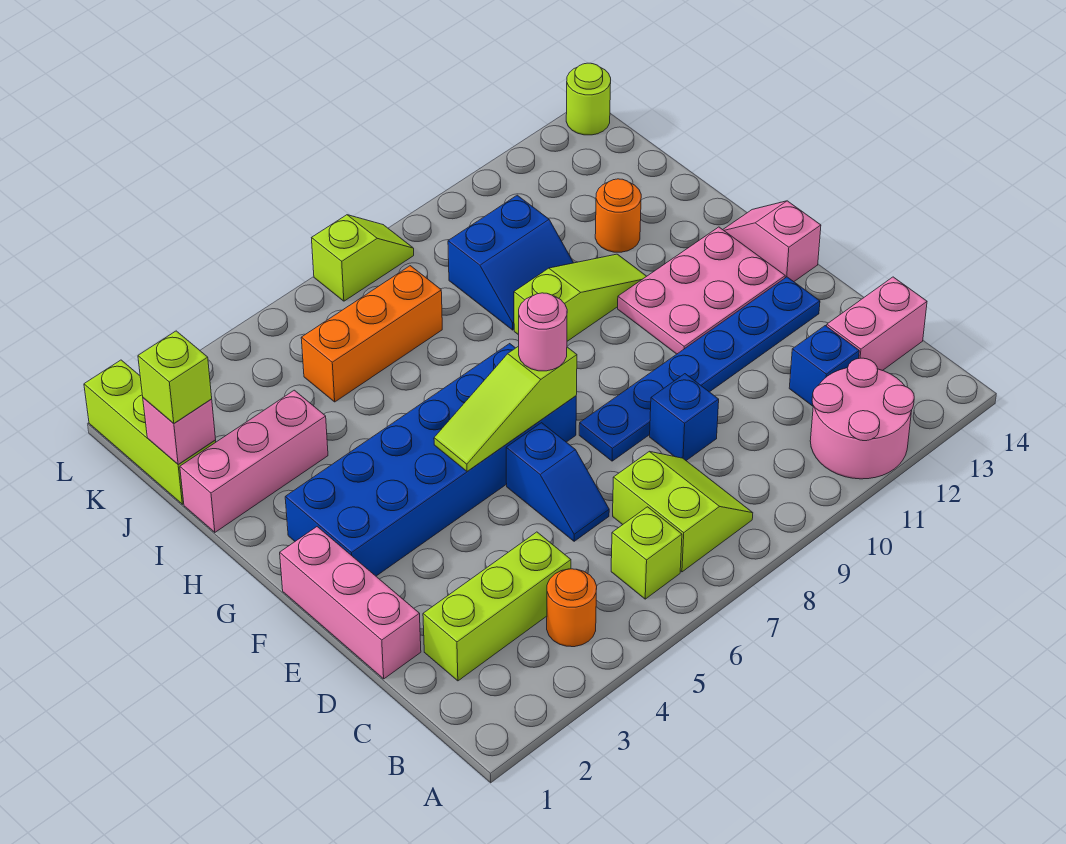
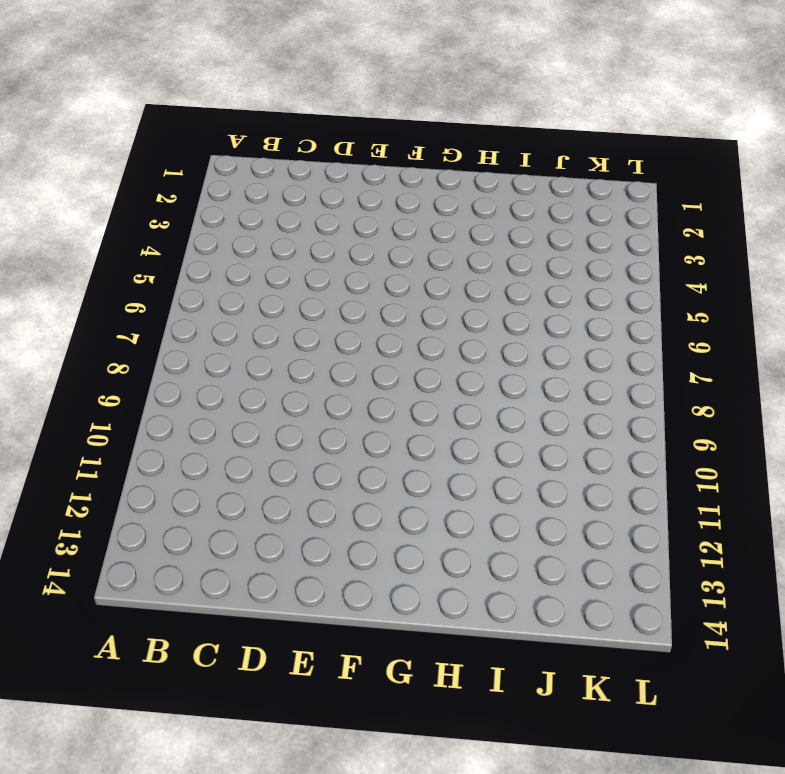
none -> pink round brick A11:B12 level 1
none -> orange round brick B4 level 1
none -> lime brick B6 level 1

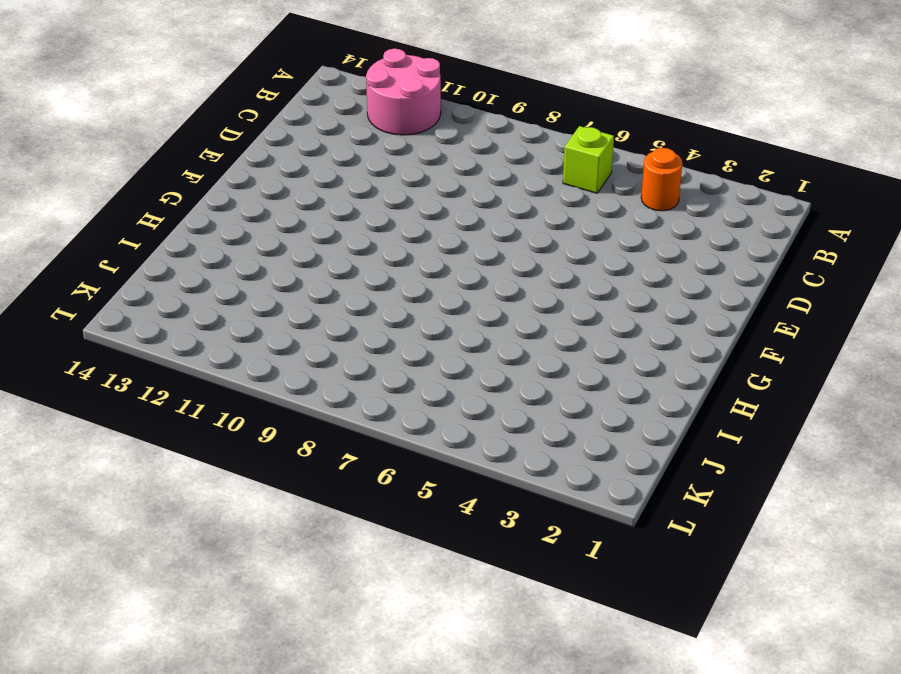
none -> lime slope B7:C8 level 1 top 7
none -> lime brick C2:C4 level 1
none -> blue brick C12 level 1

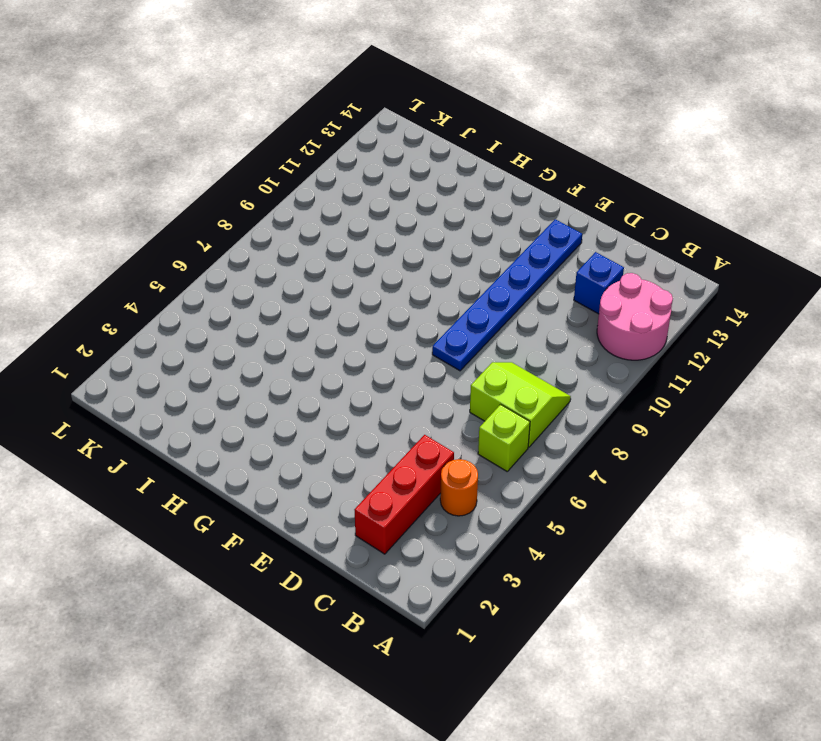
red brick C2:C4 level 1 -> lime brick C2:C4 level 1
none -> pink brick C13:C14 level 1
none -> pink brick D1:F1 level 1
none -> blue slope D6:E6 level 1 top E

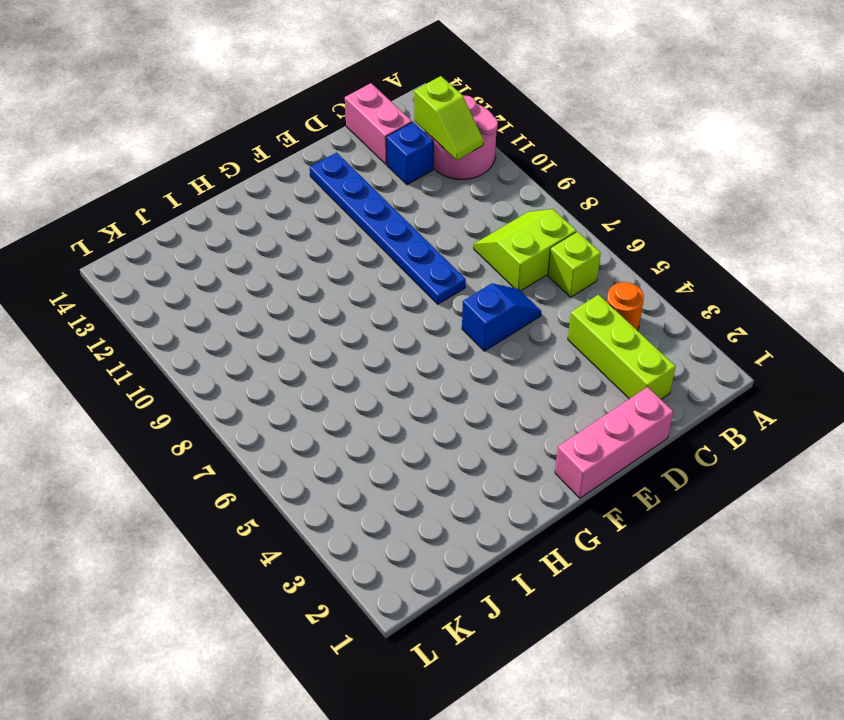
lime slope B11:B12 level 2 top 12 -> lime slope L7:L8 level 1 top 7
none -> blue brick D9 level 1
none -> blue brick F2:G7 level 1
none -> pink plate F11:G13 level 1

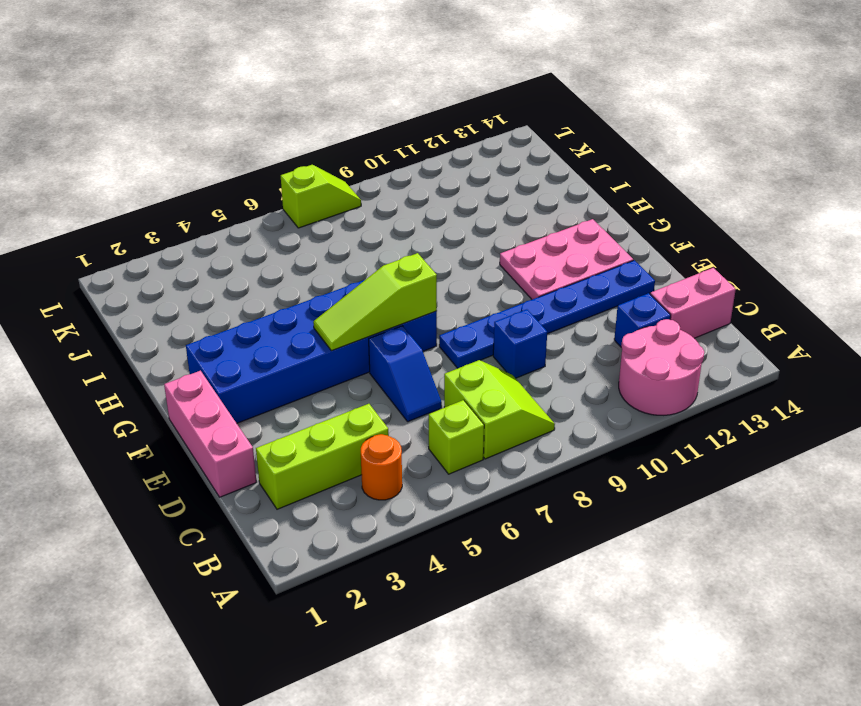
none -> pink slope F14:G14 level 1 top F
none -> lime slope H9:H11 level 1 top 9
none -> pink brick I1:I3 level 1

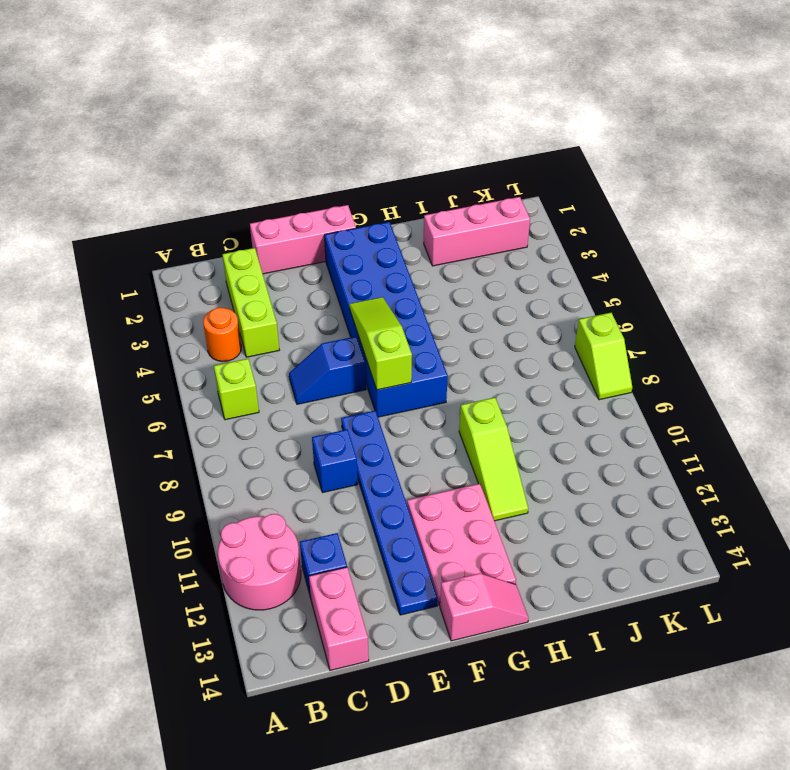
pink brick I2:K2 level 1 -> pink brick I1:I3 level 1
none -> lime slope B7:C8 level 1 top 7
none -> blue slope I9:J10 level 1 top J
none -> orange round brick I12 level 1

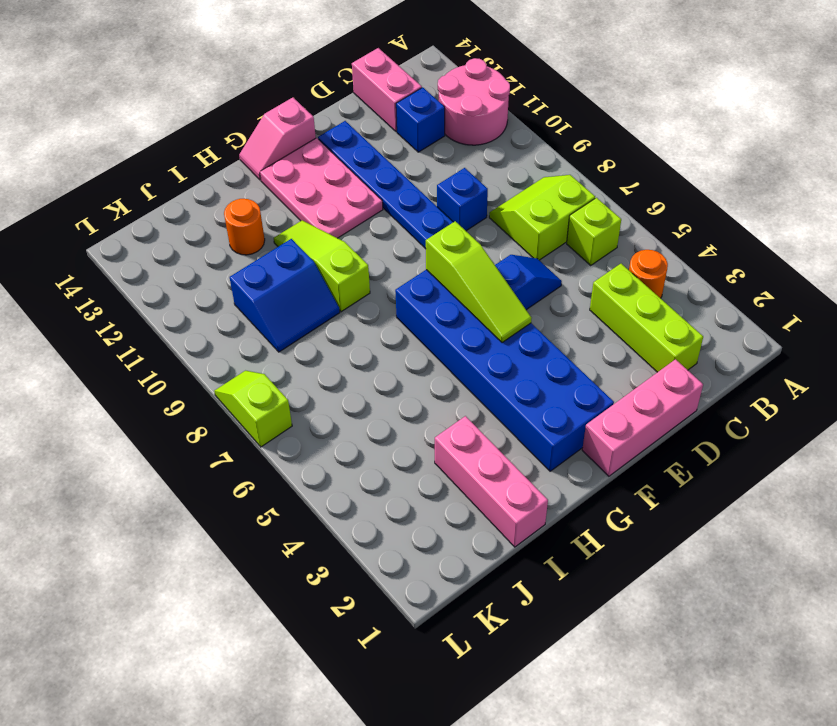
blue slope I9:J10 level 1 top 10 -> blue slope I9:J10 level 1 top J
none -> lime brick J1:L1 level 1
none -> orange brick J5:J7 level 1
none -> lime round brick L14 level 1

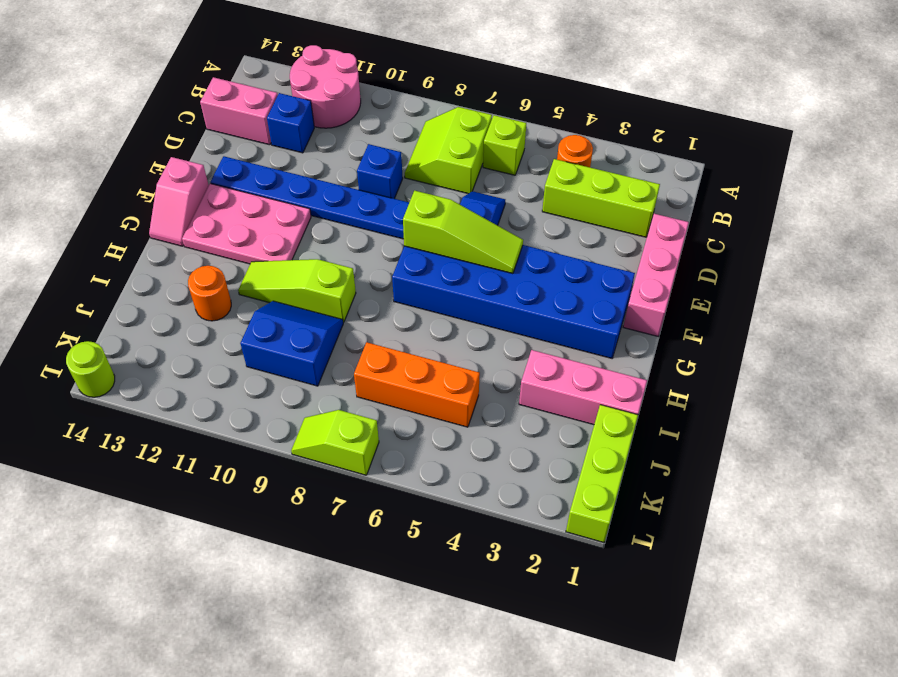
none -> pink brick J1 level 2
none -> pink round brick F7 level 3
none -> lime brick J1 level 3

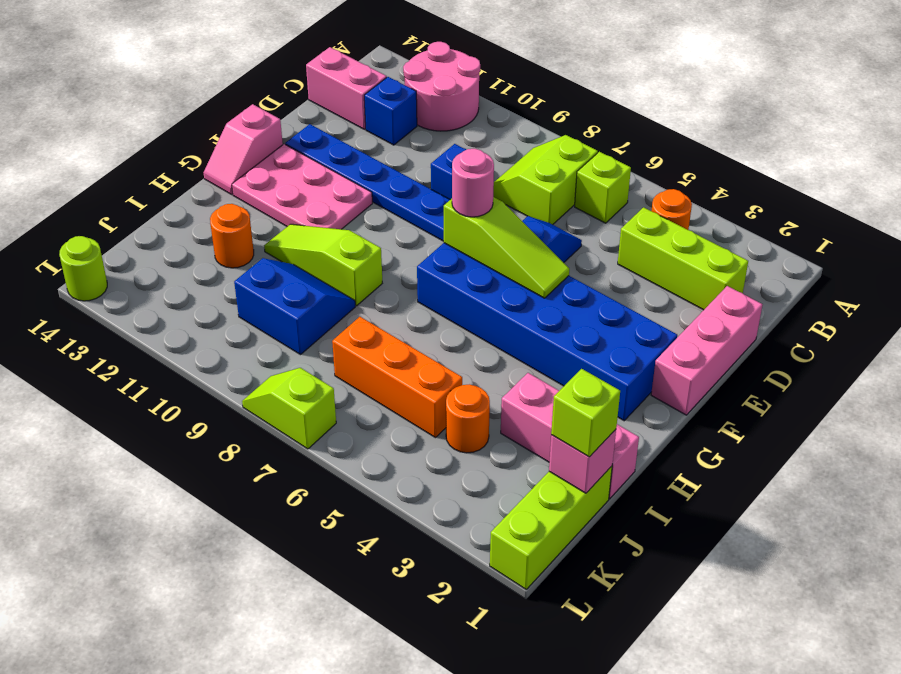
orange round brick J4 level 1 -> none

